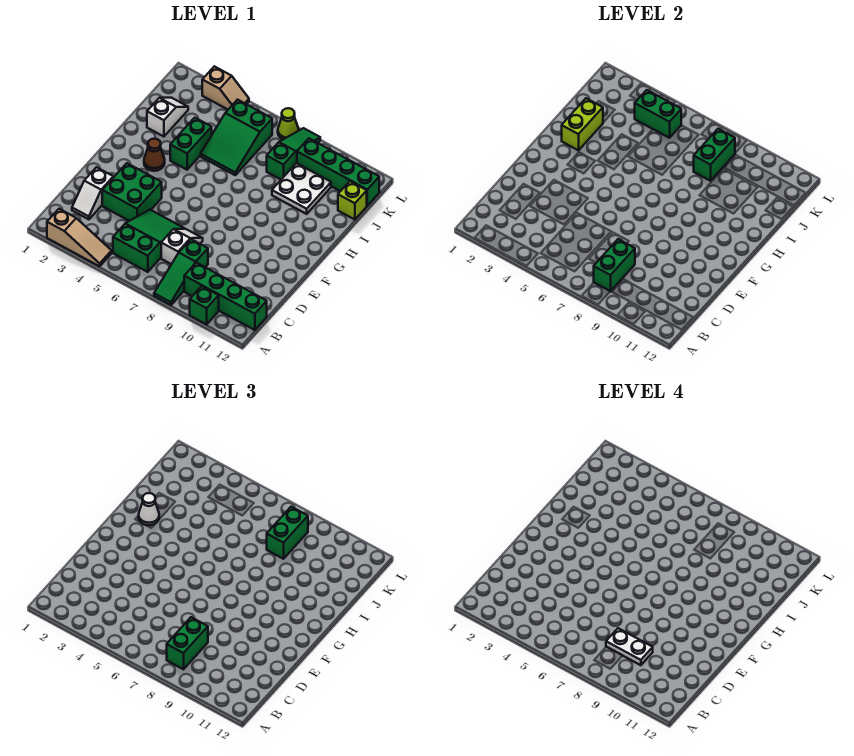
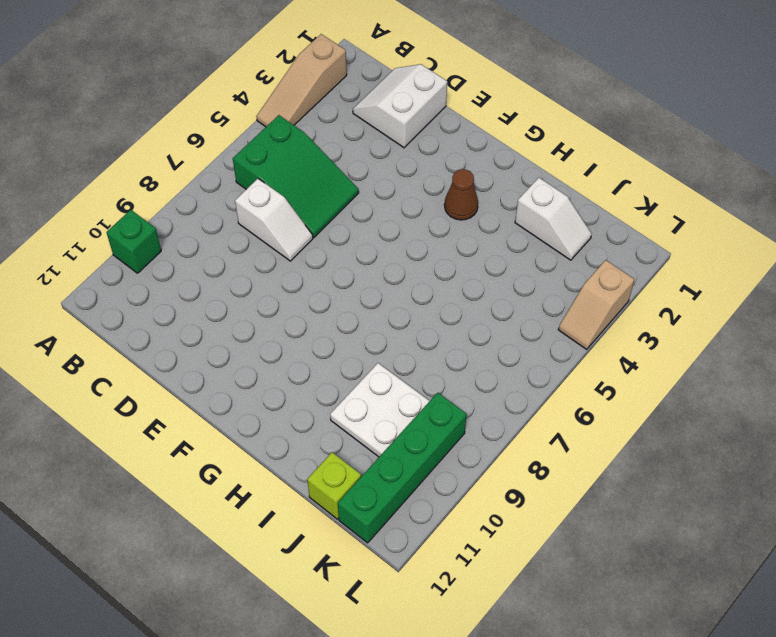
white slope C1:D2 level 1 top D -> white slope C2:D2 level 1 top D
none -> green slope A8:C8 level 1 top C
none -> green brick B9:B12 level 1
none -> green brick D3:E4 level 1

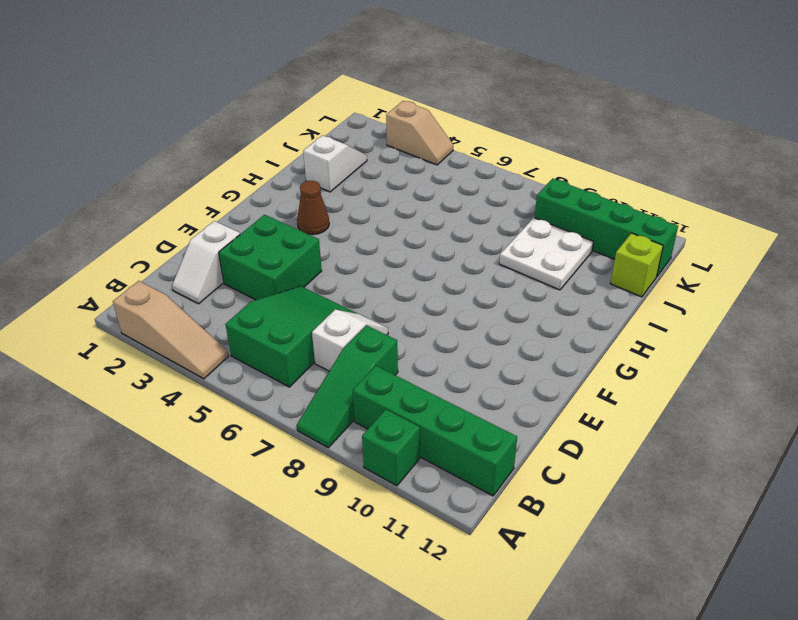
none -> green brick H4:I4 level 1
none -> green slope I5:K6 level 1 top K
none -> green slope J8:L8 level 1 top J

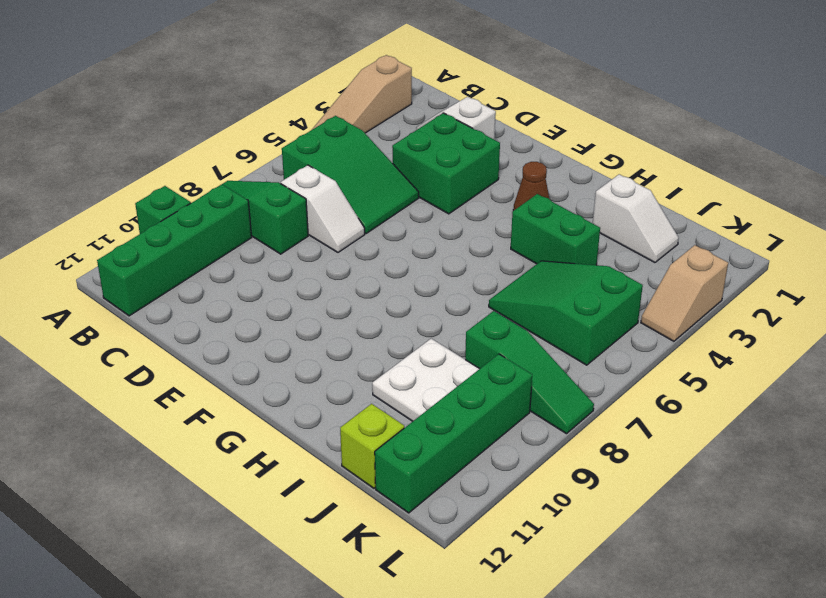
none -> lime cone L7 level 1
none -> green brick B8:C8 level 2
none -> lime brick H2:I2 level 2

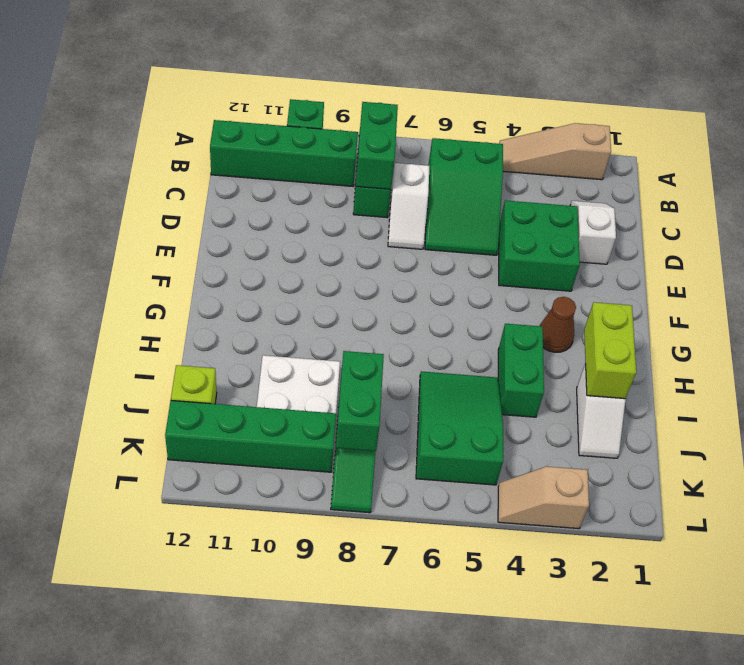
none -> lime cone L7 level 1
none -> green brick K4:K5 level 2
none -> green brick B8:C8 level 3

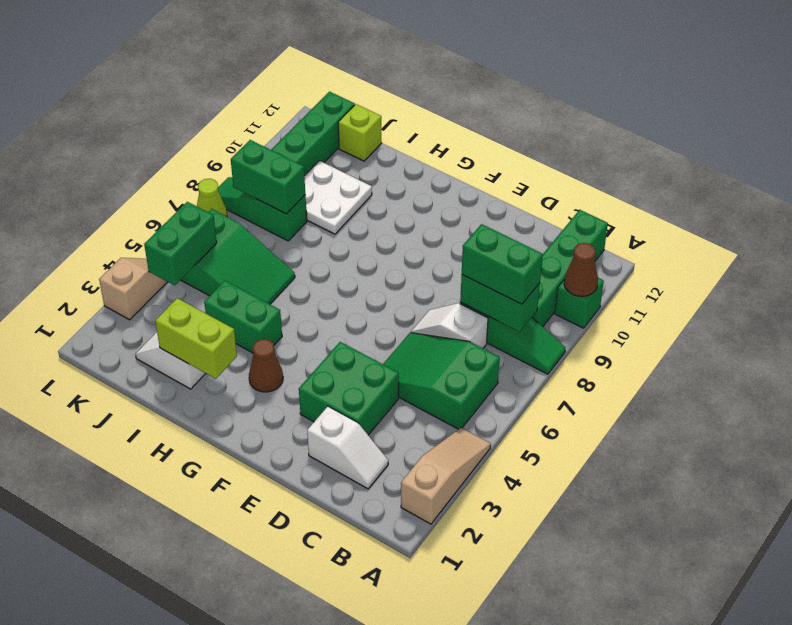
brown cone A10 level 2 -> none
none -> white cone H2 level 3
none -> green brick J8:K8 level 3
none -> white plate C8:C9 level 4

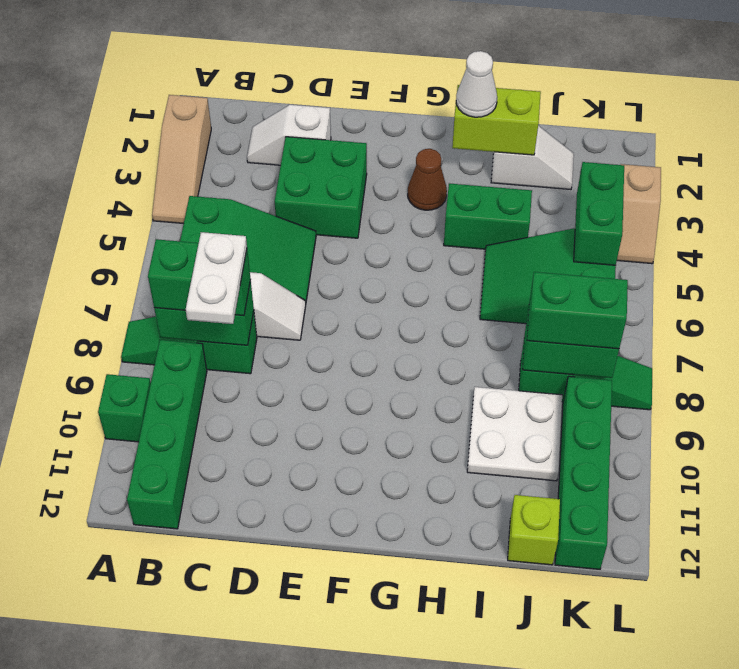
none -> lime cone L7 level 1

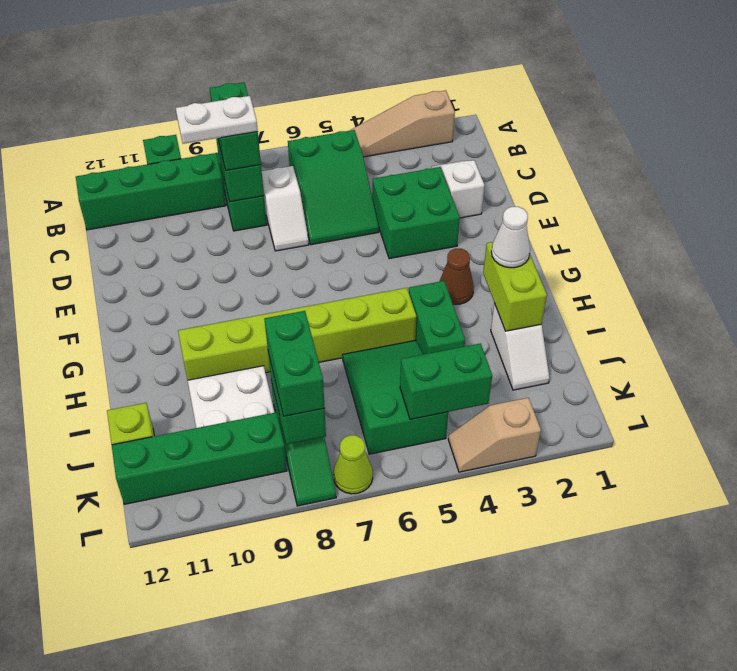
lime brick H5:H10 level 1 -> none

